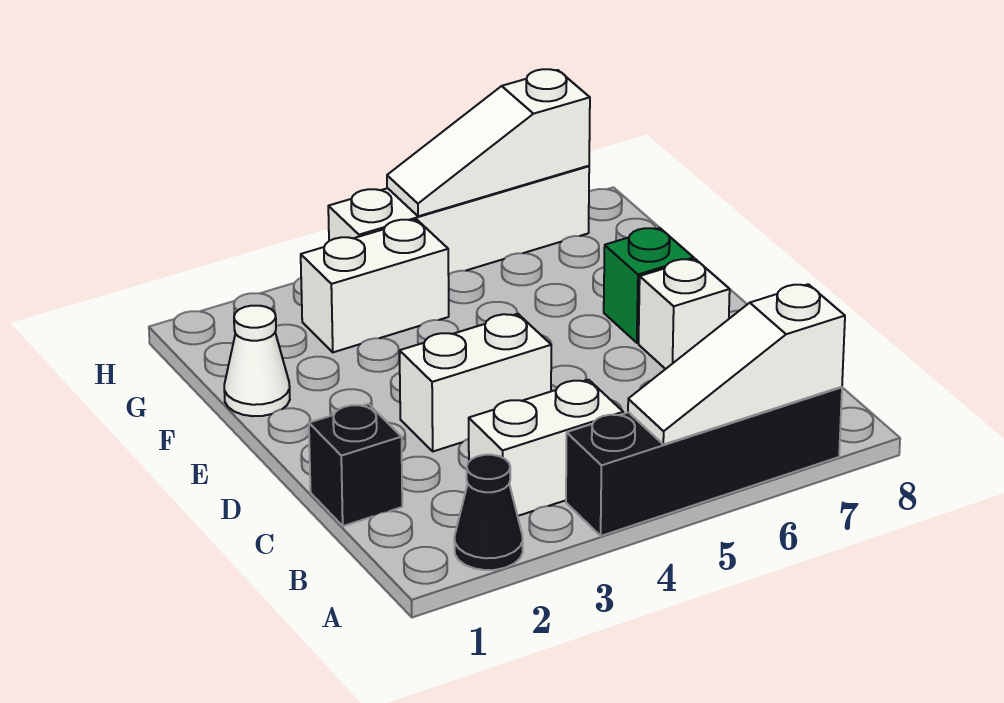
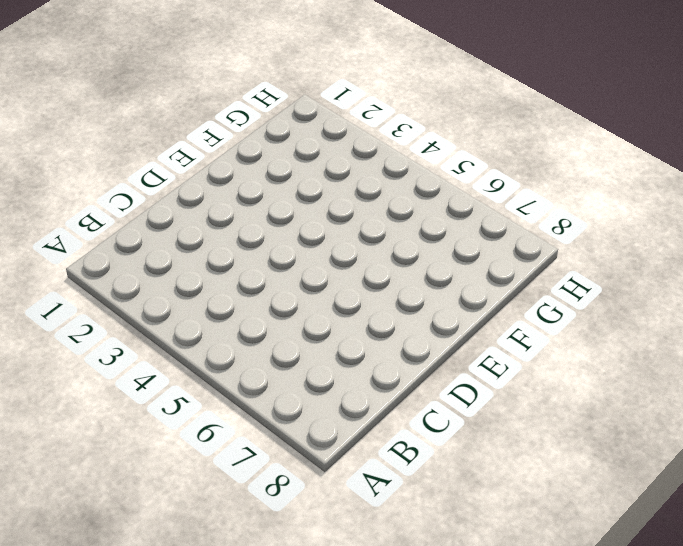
none -> black cone A2 level 1
none -> black brick A4:A7 level 1
none -> white brick B3:B4 level 1

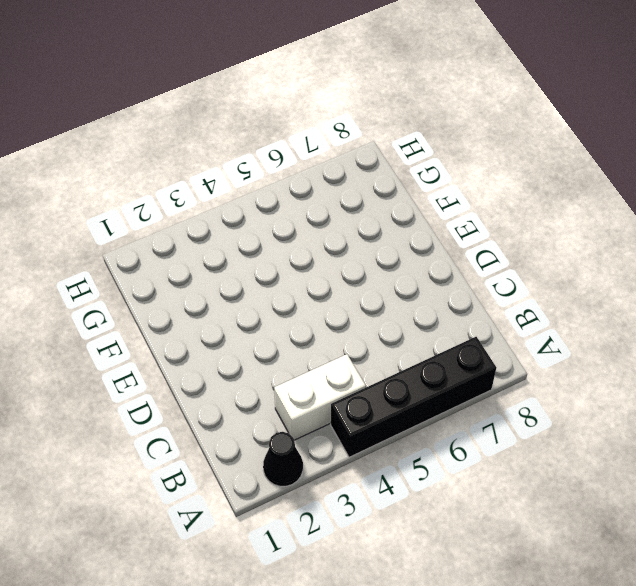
none -> black brick C1 level 1
none -> white brick D3:D4 level 1
none -> white brick D7 level 1

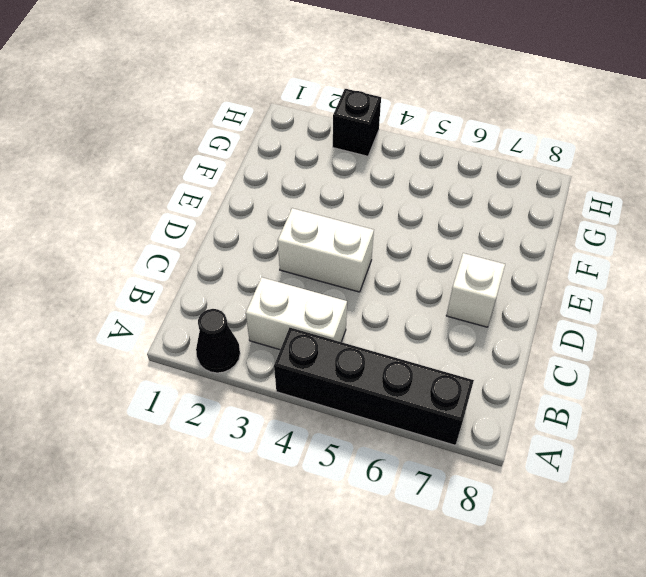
black brick H3 level 1 -> black brick C1 level 1
none -> green brick E7 level 1
none -> white cone F1 level 1
none -> white brick G3:G4 level 1

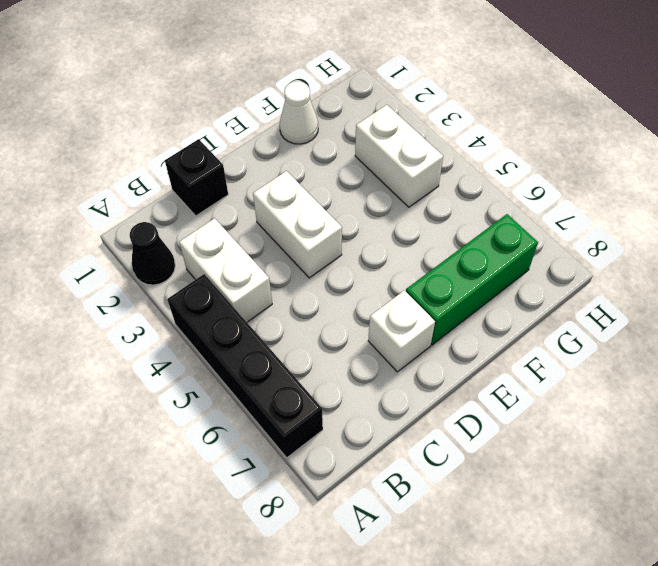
green brick E7:G7 level 1 -> green brick E7 level 1
none -> white brick H4:H7 level 1
none -> white slope A5:A7 level 2 top 7
none -> white slope H5:H7 level 2 top 7

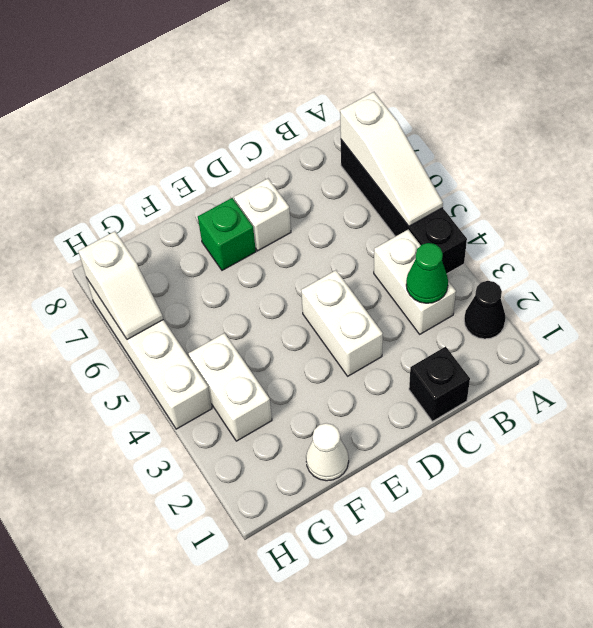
green cone B3 level 2 -> none
white slope H6:H7 level 2 top 7 -> white slope H5:H7 level 2 top 7

